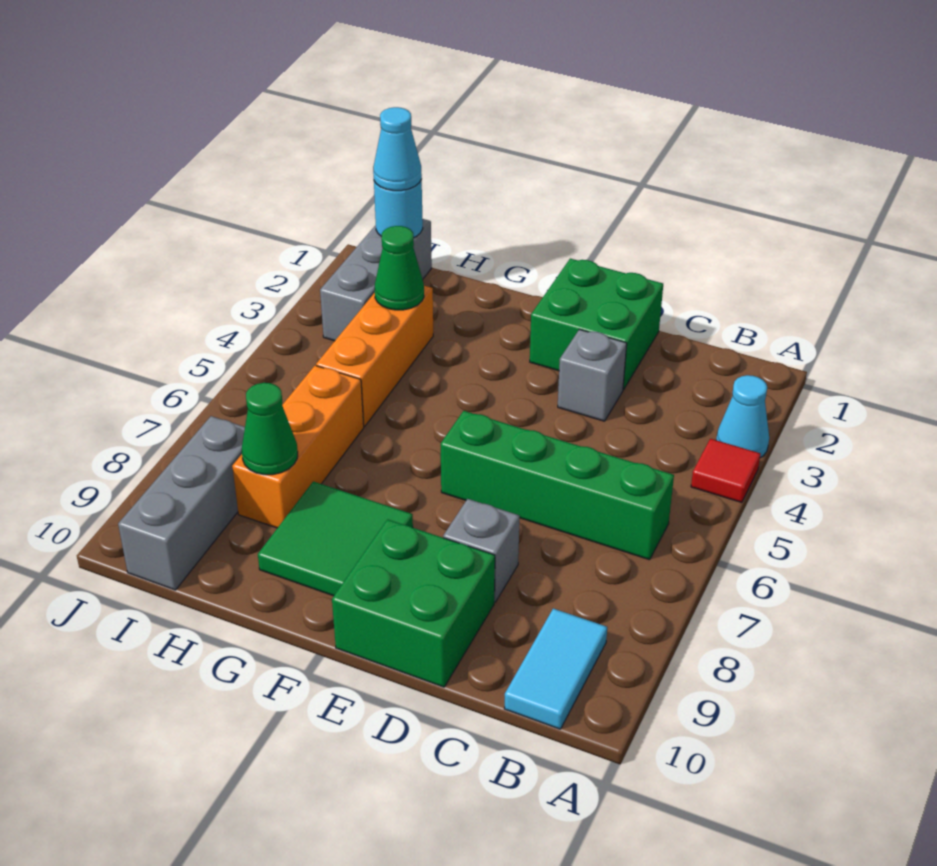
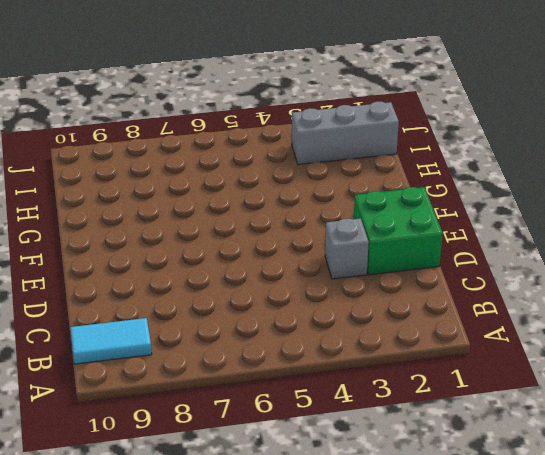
none -> cyan cone A3 level 1
none -> red tile A4 level 1
none -> green brick B6:E6 level 1

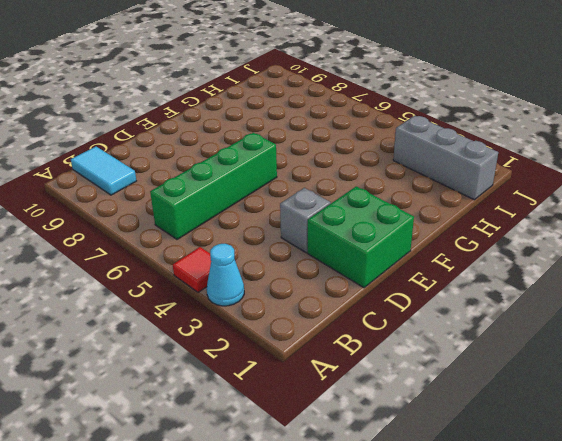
none -> grey brick D8 level 1
none -> green brick D9:E10 level 1
none -> green tile F8:G9 level 1

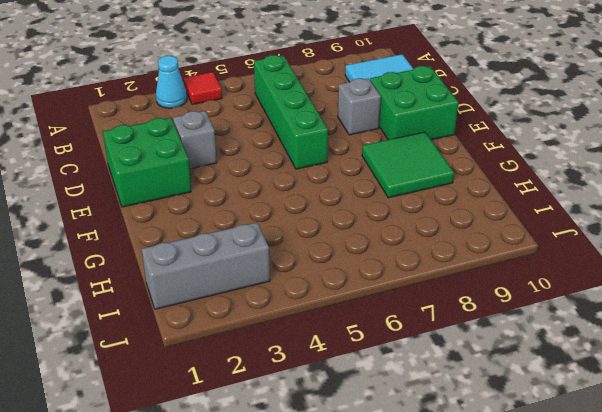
none -> orange brick H3:H5 level 1
none -> orange brick H6:H8 level 1
none -> grey brick I8:I10 level 1

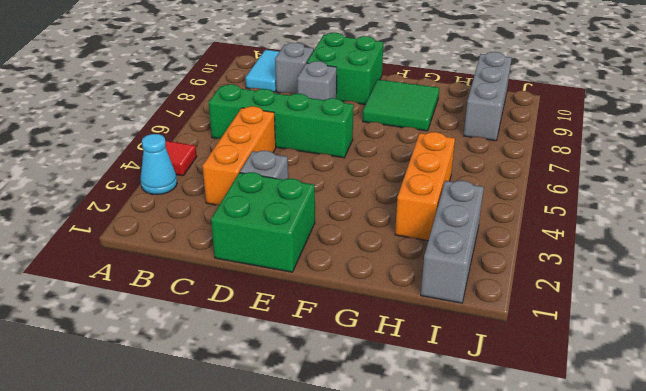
orange brick C3:C5 level 1 -> orange brick H6:H8 level 1
grey brick C9 level 1 -> none
none -> green cone H3 level 2
none -> green cone H8 level 2
none -> cyan round brick I1 level 2

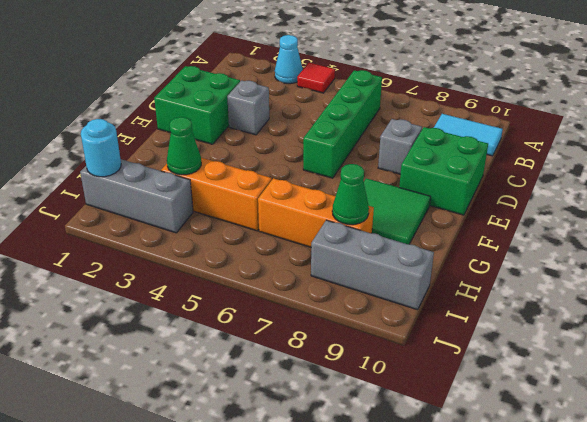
none -> cyan cone I1 level 3

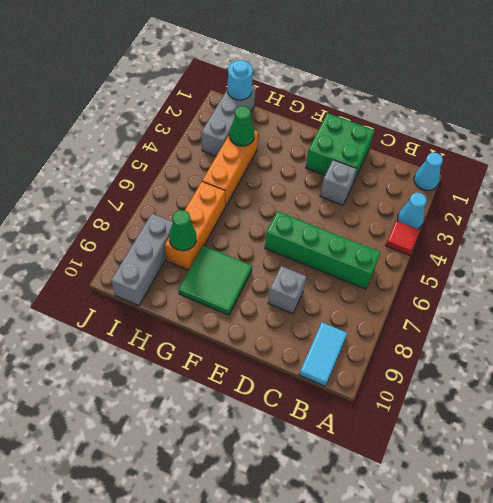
cyan cone A1 level 1 -> cyan cone I1 level 3
none -> green brick D9:E10 level 1

